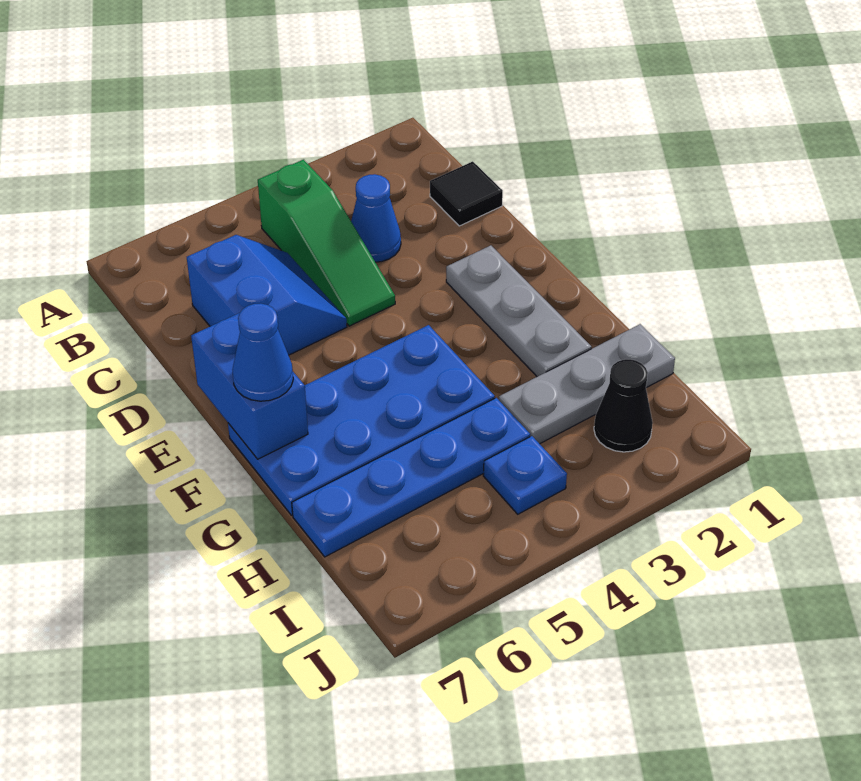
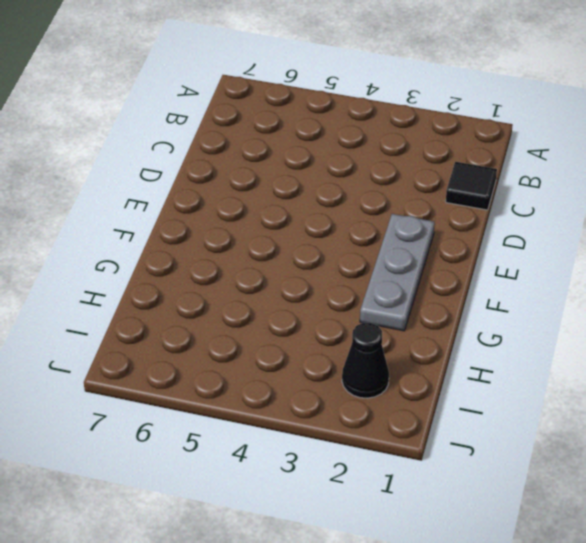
none -> green slope B4:D4 level 1 top B
none -> blue cone C3 level 1
none -> blue slope C5:D6 level 1 top 6

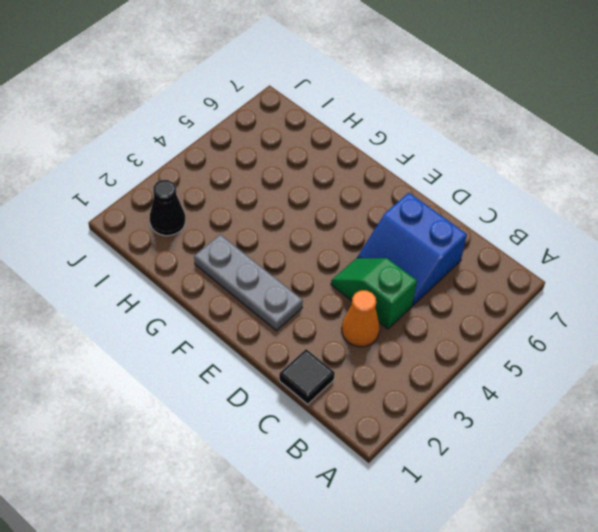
orange cone C3 level 1 -> blue cone C3 level 1
green slope C4:D4 level 1 top C -> green slope B4:D4 level 1 top B
none -> blue plate F4:G7 level 1
none -> grey plate H1:H3 level 1
none -> blue plate H4:H7 level 1

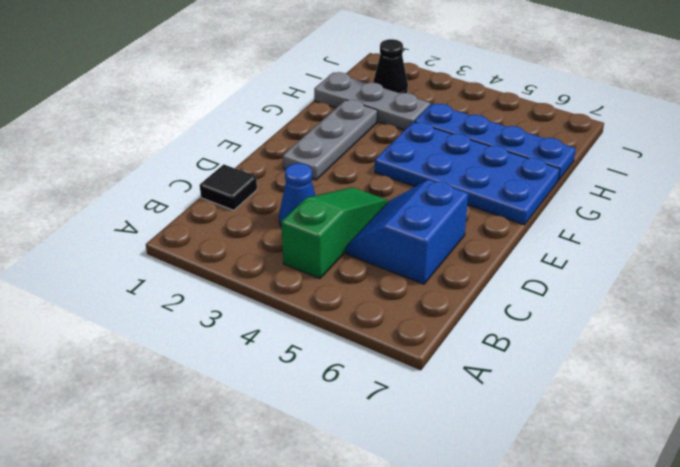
none -> blue plate I4 level 1
none -> blue brick E7:F7 level 2
none -> blue cone F7 level 3

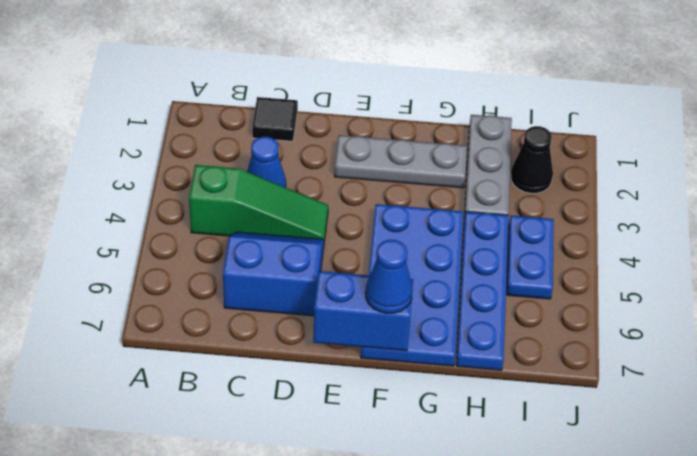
blue plate I4:I5 level 1 -> blue plate I4 level 1

